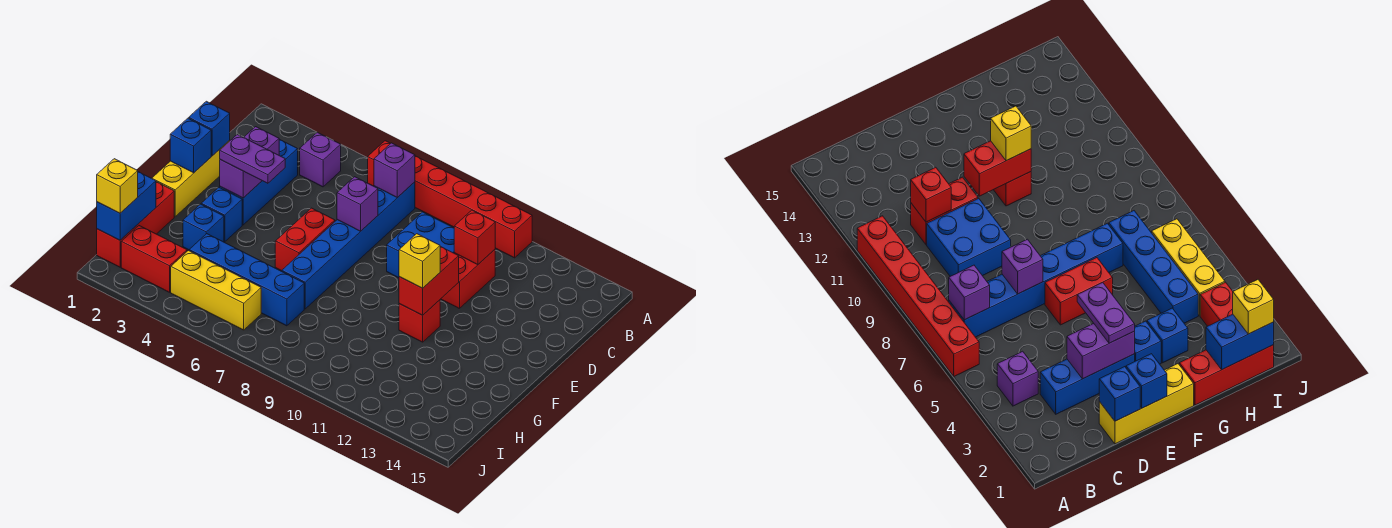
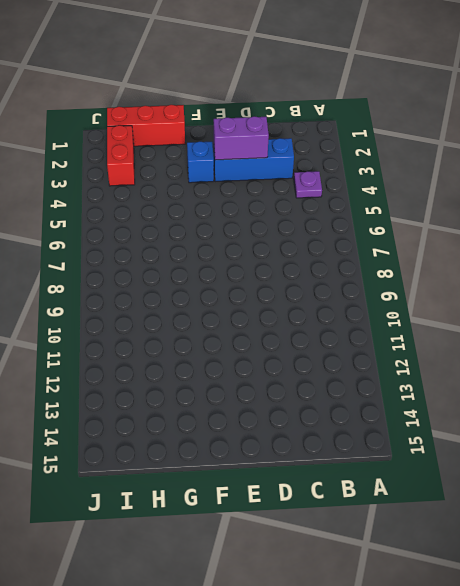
purple plate B4 level 1 -> purple brick B4 level 1
none -> red brick A6:A11 level 1
none -> blue brick B7:G7 level 1
none -> blue brick C9:D10 level 1

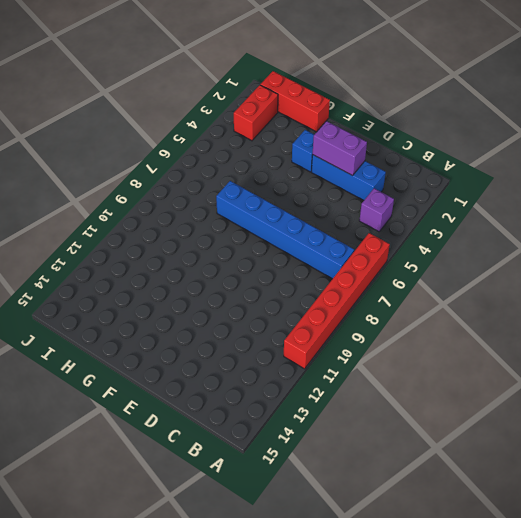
none -> blue brick C9:D10 level 1
none -> red brick C11:D11 level 1
none -> yellow brick D1:F1 level 1

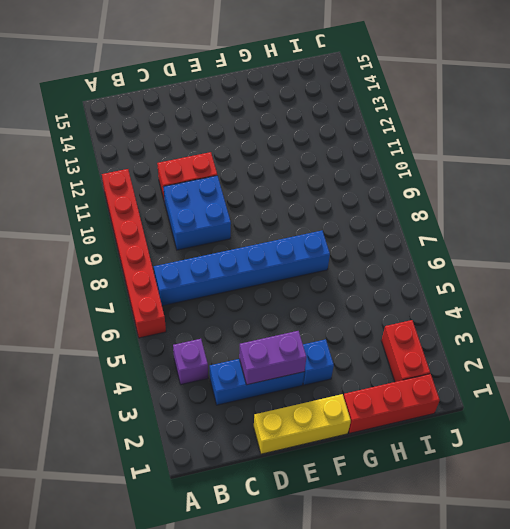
none -> red brick E6:F6 level 1
none -> red brick F11 level 1
none -> blue brick G3 level 1

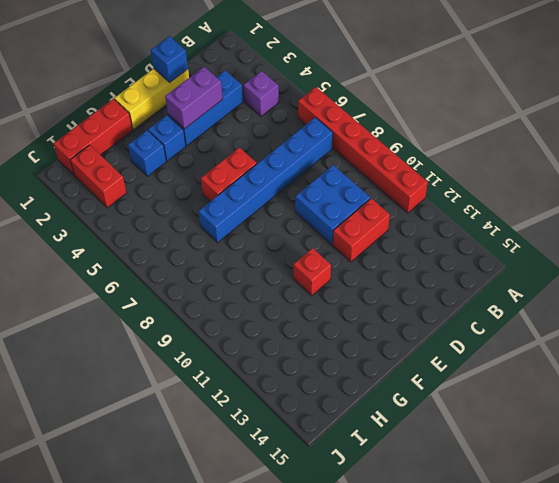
none -> blue brick H4:H7 level 1
none -> yellow brick I4:I6 level 1
none -> purple brick B7 level 2

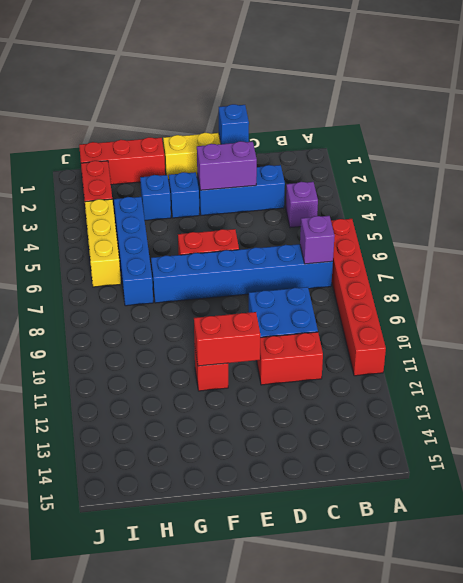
none -> red brick C11 level 2
none -> purple brick D7 level 2
none -> blue brick E1 level 2

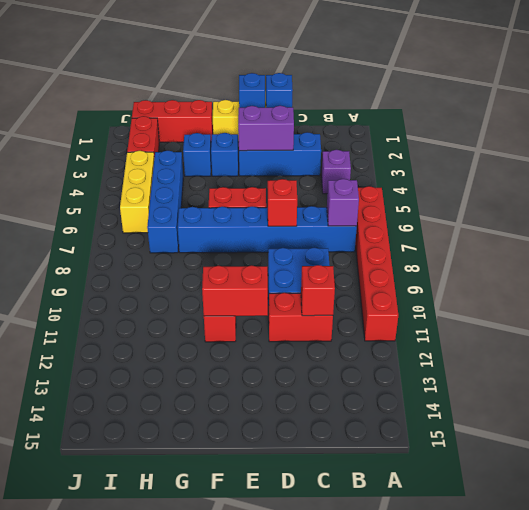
red brick D7 level 2 -> purple brick D7 level 2
none -> blue brick H1:I1 level 2
none -> purple plate E3:E4 level 3
none -> yellow brick F11 level 3

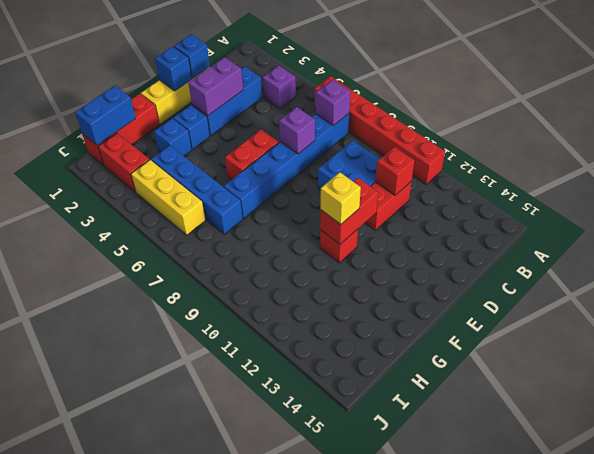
none -> purple plate E3:E4 level 3
none -> yellow brick I1 level 3

